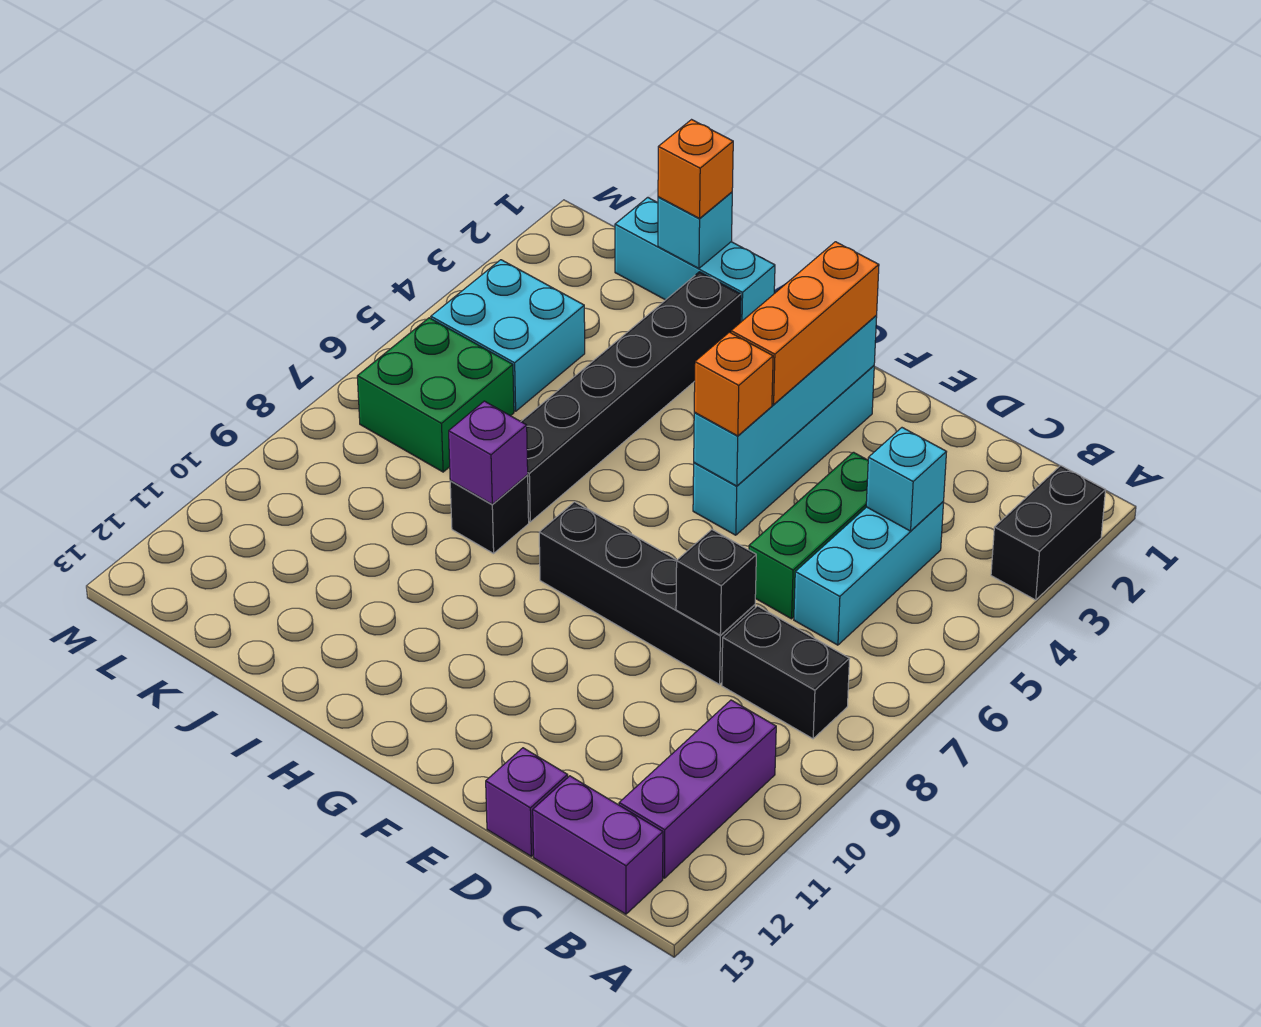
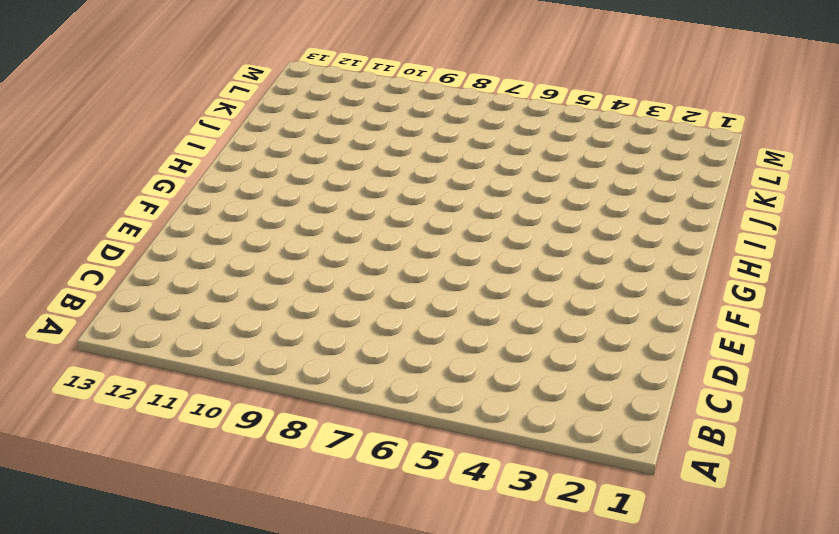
none -> black brick A2:A3 level 1
none -> black brick B8:C8 level 1
none -> purple brick B10:B12 level 1

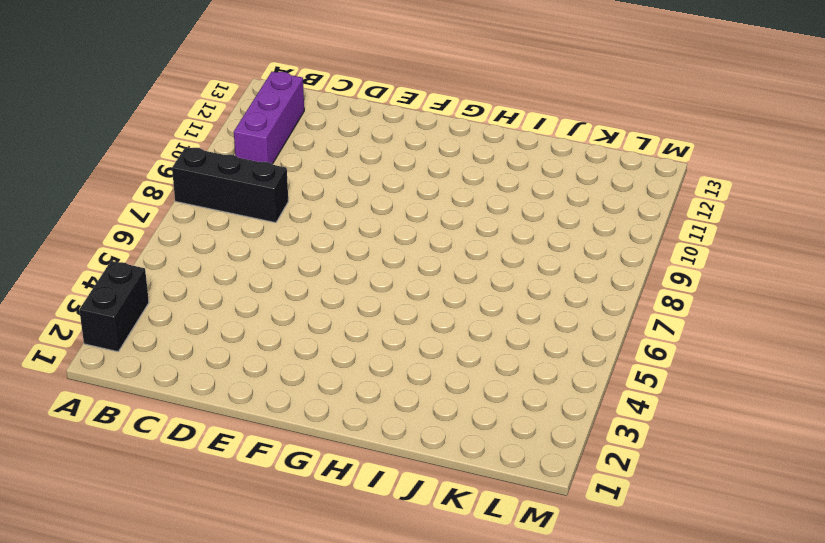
black brick A8:C8 level 1 -> black brick B8:C8 level 1
none -> purple brick B13:C13 level 1
none -> cyan brick C4:C6 level 1
none -> green brick D4:D6 level 1

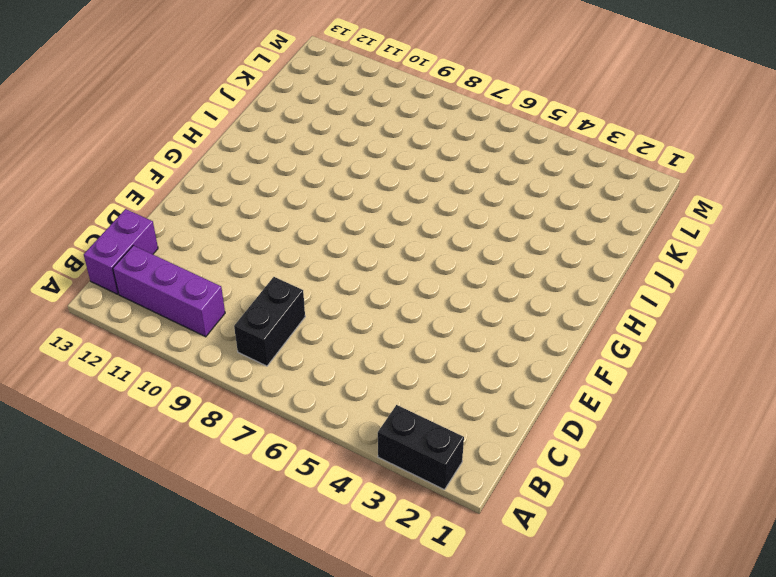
none -> cyan brick C4:C6 level 1
none -> green brick D4:D6 level 1
none -> black brick D8:G8 level 1

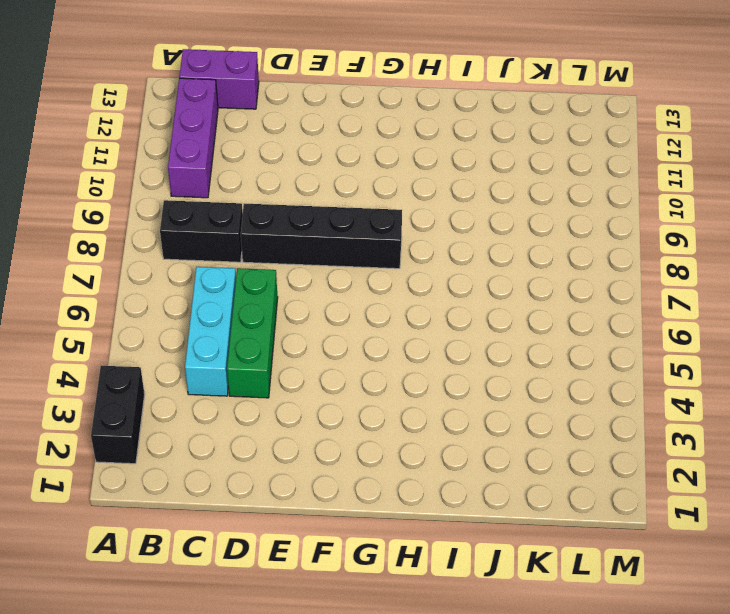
none -> purple brick D13 level 1
none -> cyan brick F2:F5 level 1
none -> cyan brick I1:K1 level 1

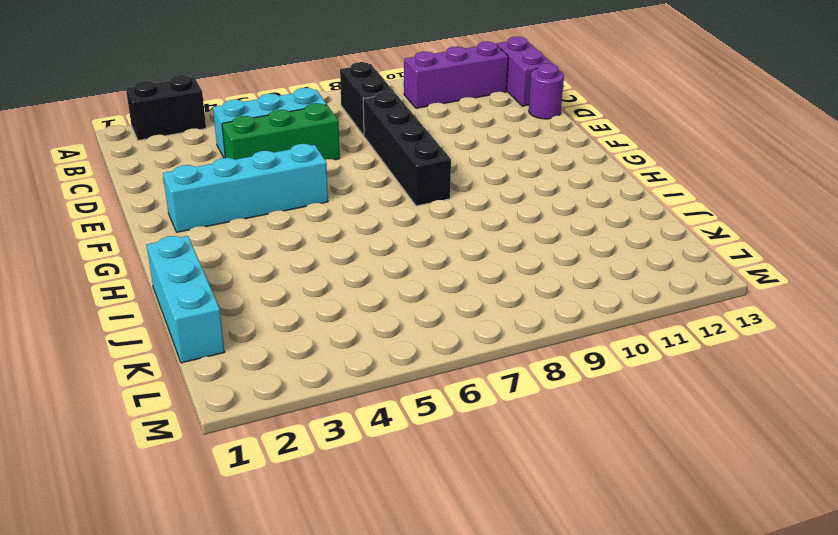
purple round brick D13 level 1 -> purple brick D13 level 1
none -> black brick I2:I7 level 1
none -> black brick I8 level 1
none -> cyan brick K4:L5 level 1

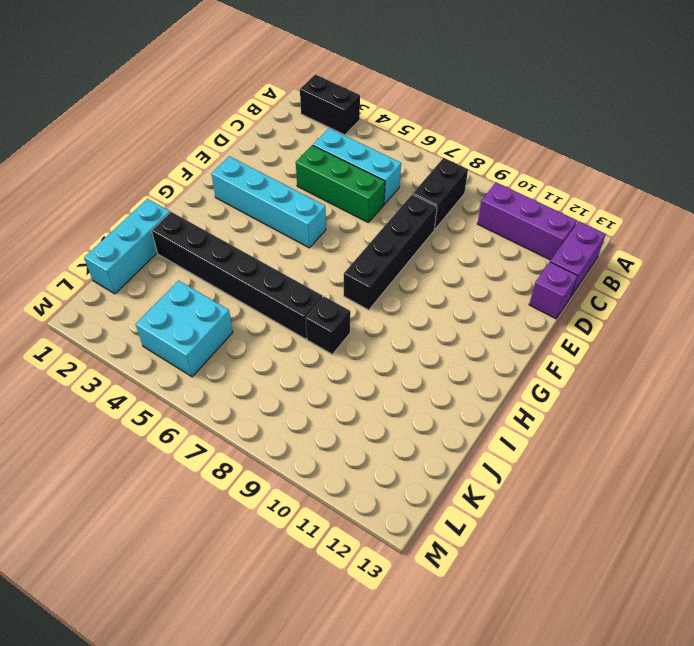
none -> green brick K6:L7 level 1
none -> cyan brick C4 level 2
none -> black brick D8 level 2

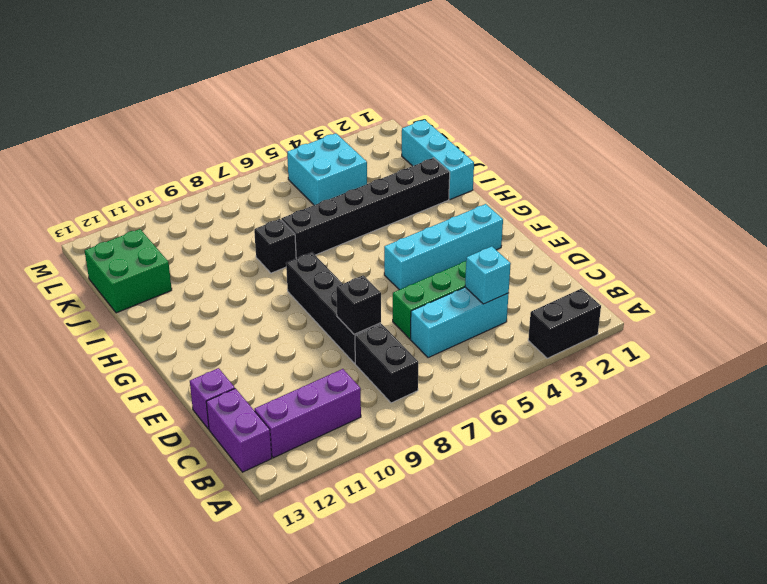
green brick J12:K13 level 1 -> green brick K6:L7 level 1
none -> cyan brick F2:F5 level 2
none -> purple brick I8 level 2
none -> cyan brick J1 level 2

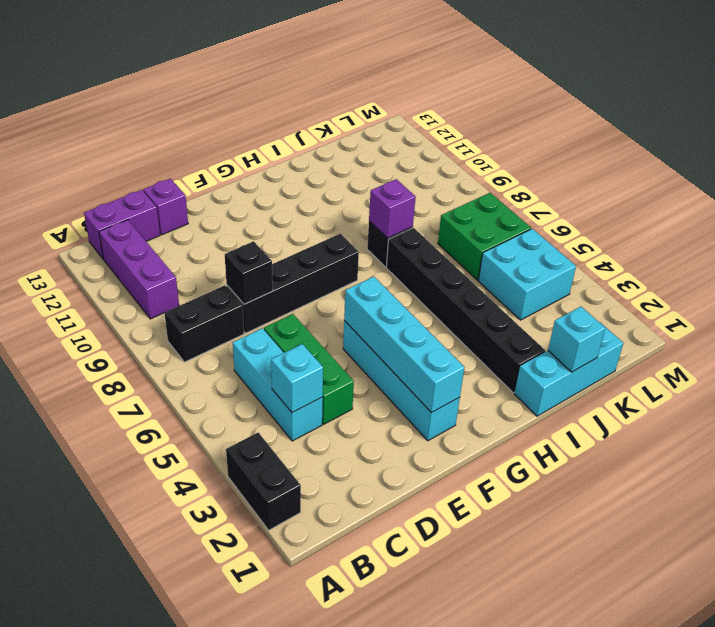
none -> orange brick F2:F4 level 3
none -> orange brick F5 level 3
none -> orange brick J1 level 3

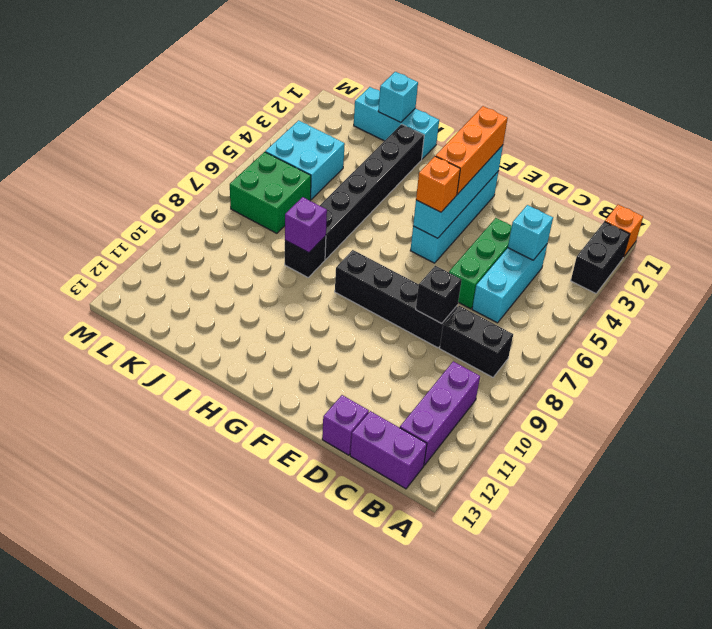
orange brick A1 level 1 -> orange brick J1 level 3

